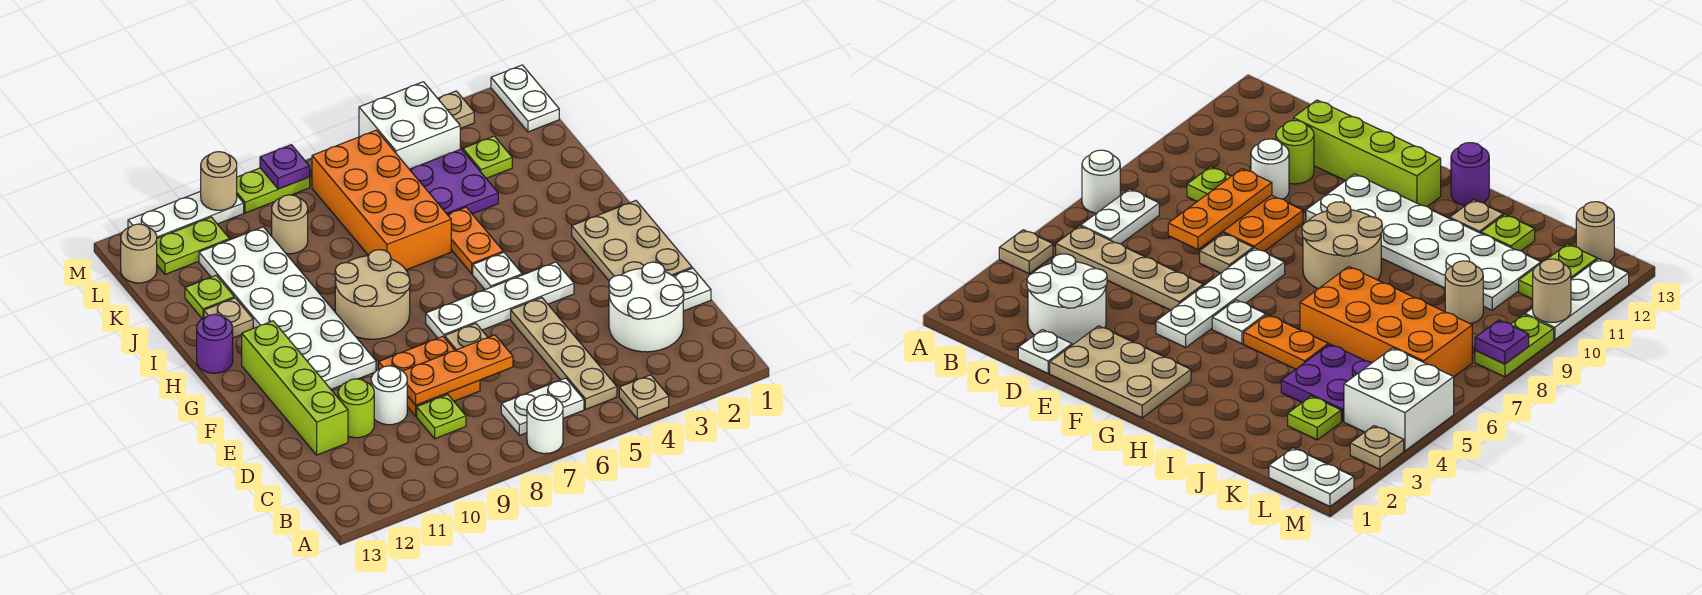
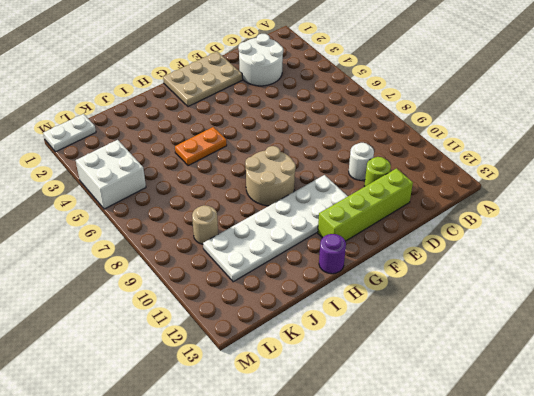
none -> tan plate A4 level 1
none -> white round brick A7 level 1
none -> tan plate B5:E5 level 1
none -> white plate B6:B7 level 1

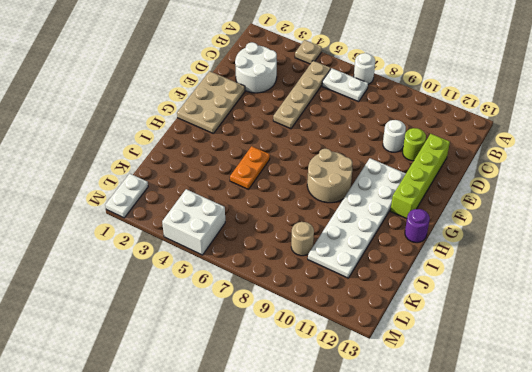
none -> lime plate C9 level 1
none -> white plate D1 level 1
none -> orange plate D8:E9 level 1
none -> tan plate E7 level 1

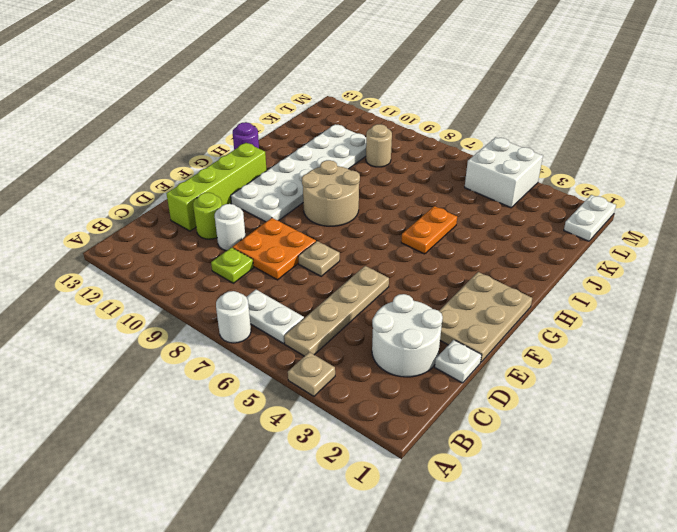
none -> white plate F4:F7 level 1
none -> white plate G5 level 1
none -> orange brick I6:L7 level 1
none -> tan plate I12 level 1

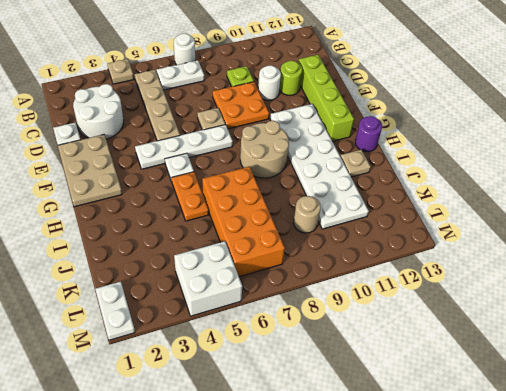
none -> purple plate J4:K5 level 1
none -> lime plate J12 level 1
none -> lime plate K3 level 1
none -> lime plate L11:L12 level 1

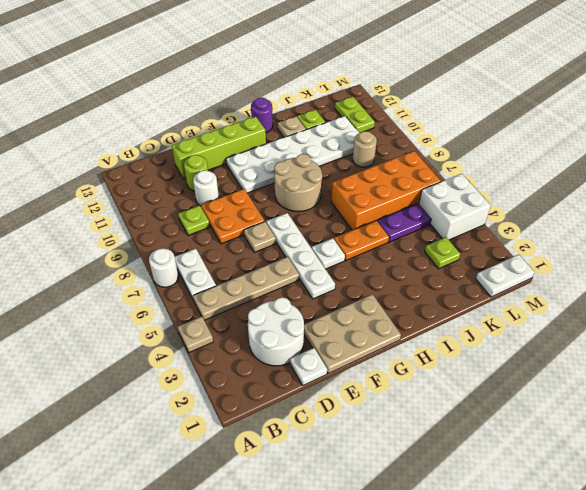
purple plate J5:K5 level 1 -> purple plate J4:K5 level 1
none -> tan round brick L13 level 1
none -> tan plate M3 level 1
none -> lime plate M8:M9 level 1
none -> white plate M10:M12 level 1

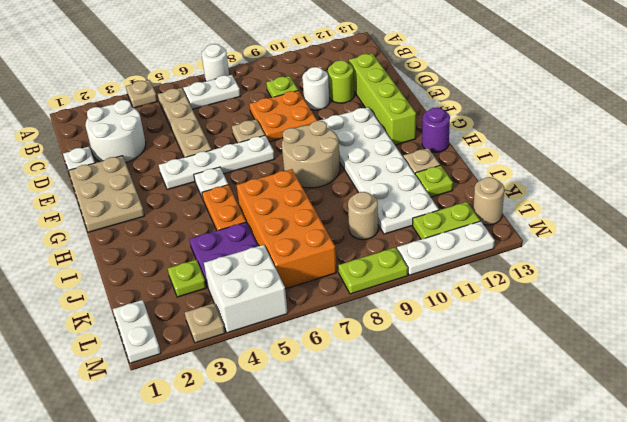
none -> orange plate D7:D9 level 2
none -> purple plate M8 level 2
none -> tan round brick M10 level 2

